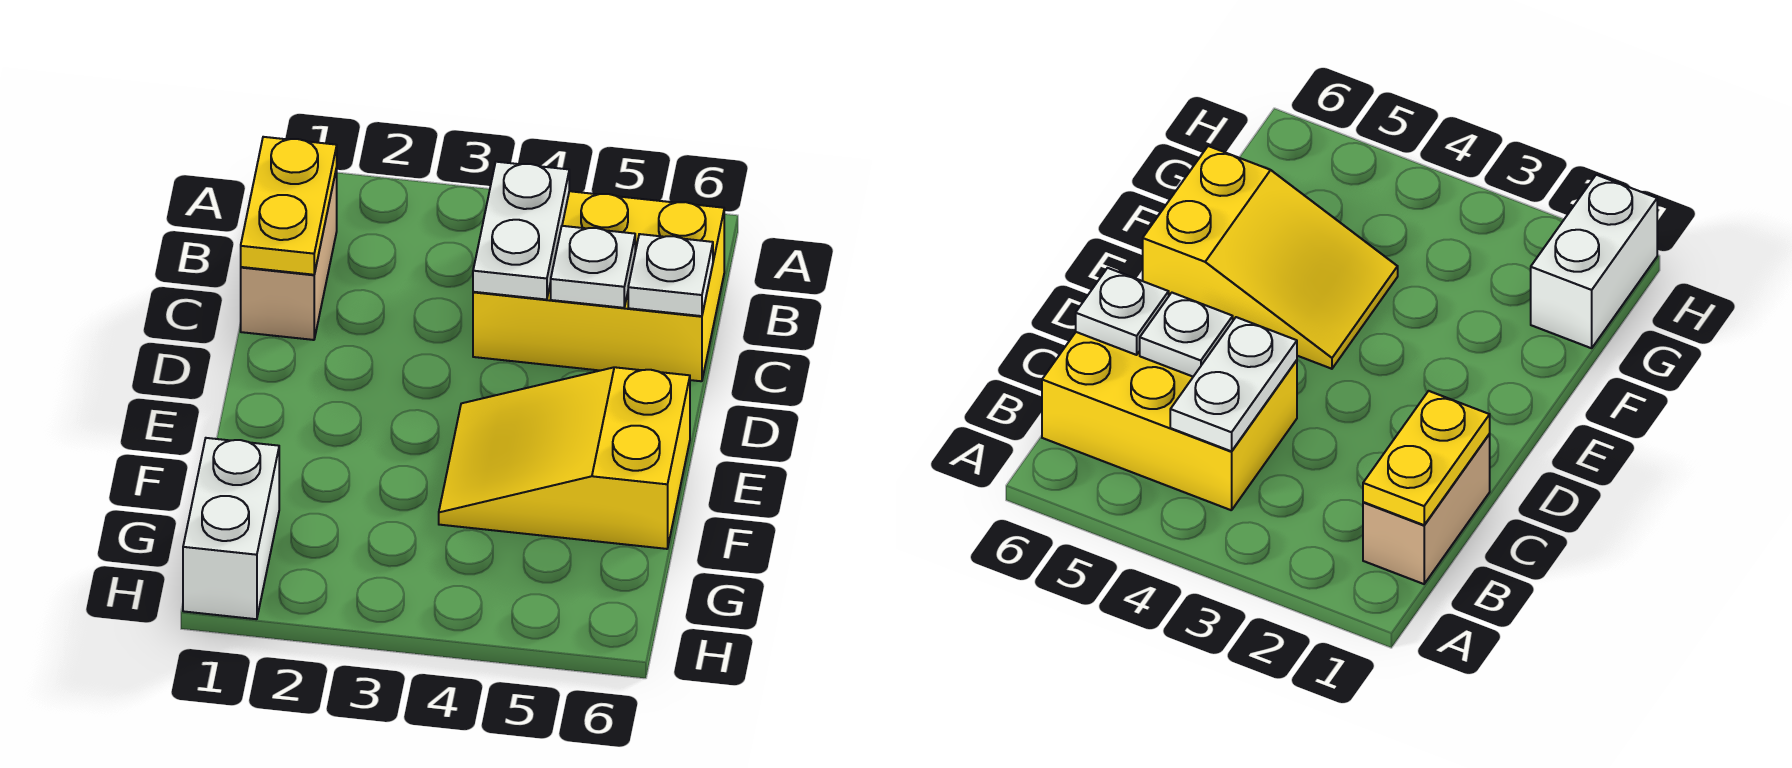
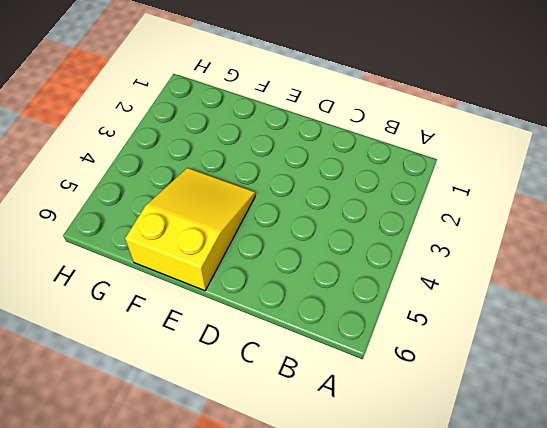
none -> tan brick B1:C1 level 1
none -> yellow brick B4:C6 level 1

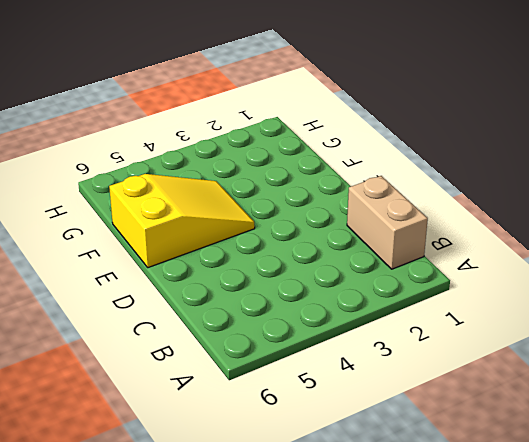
none -> yellow brick B4:C6 level 1
none -> white brick G1:H1 level 1

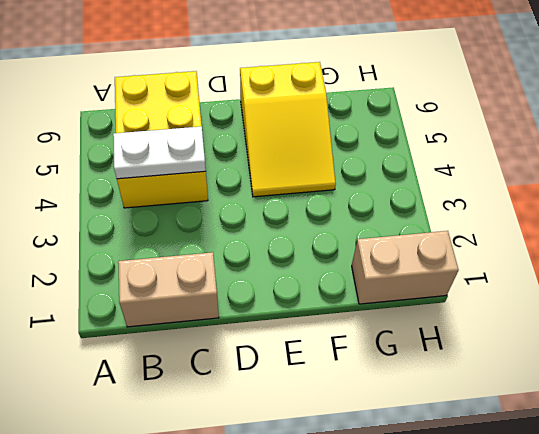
tan brick G1:H1 level 1 -> white brick G1:H1 level 1
none -> yellow plate B1:C1 level 2
none -> white plate C5 level 2

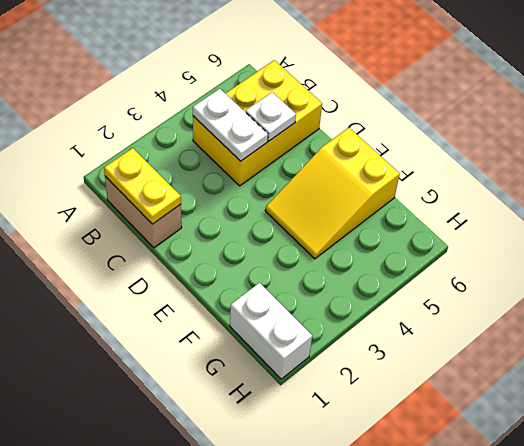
none -> white plate C6 level 2

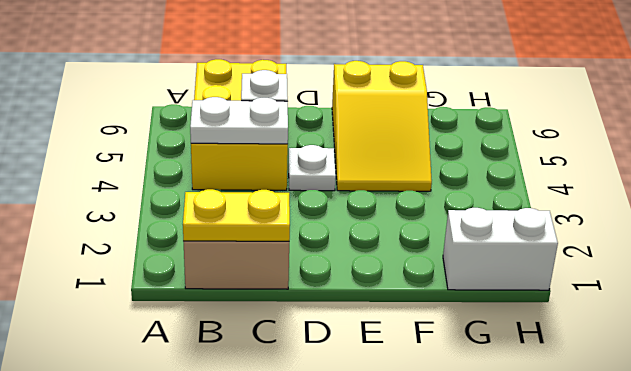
white plate D4 level 1 -> white plate C6 level 2

